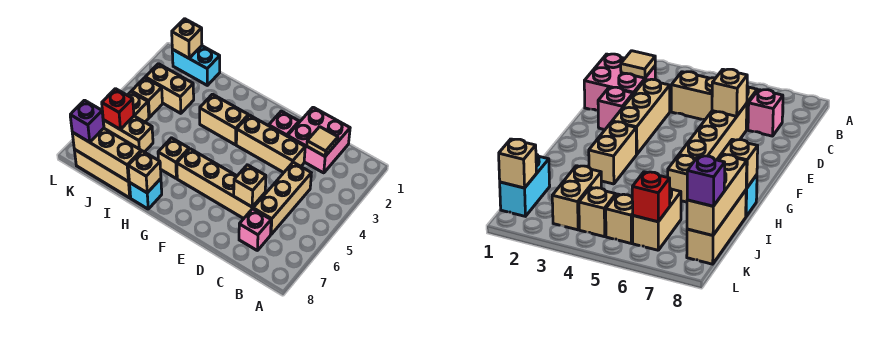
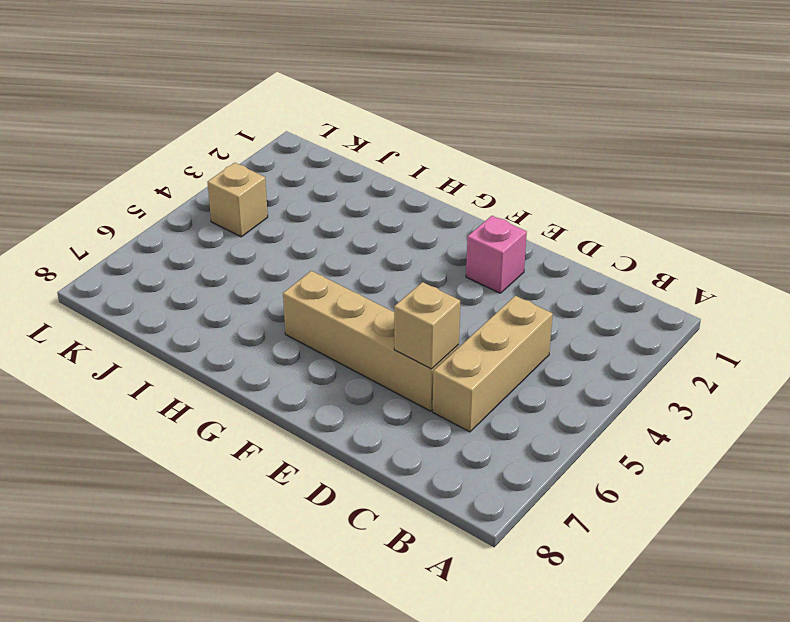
none -> pink brick C1:D2 level 1
none -> pink brick C7 level 1
none -> tan brick D3:F3 level 1

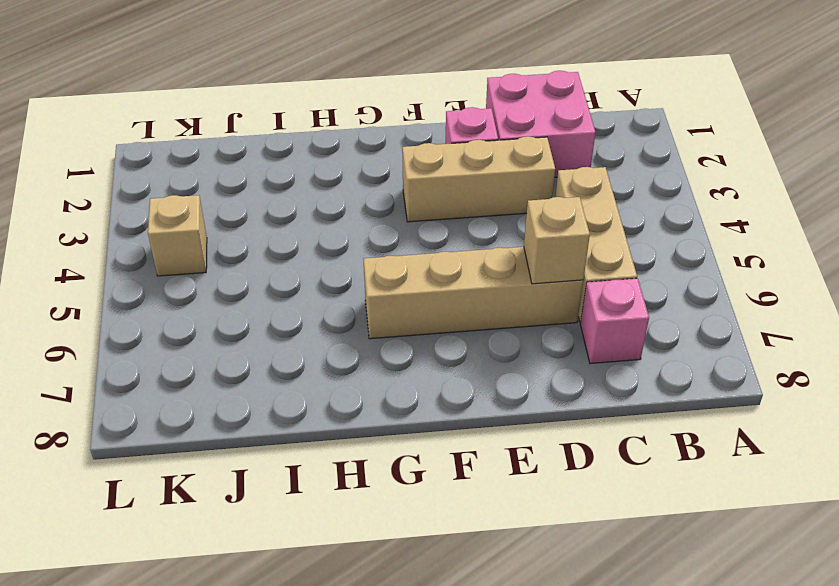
none -> tan brick G3:H3 level 1
none -> tan brick H6 level 1
none -> cyan brick H8 level 1

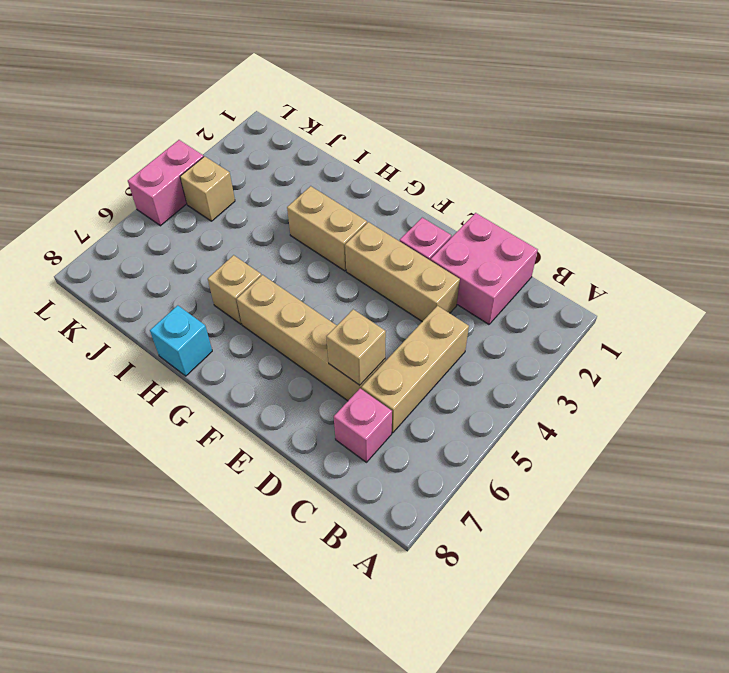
pink brick L4:L5 level 1 -> none
none -> tan brick I8:K8 level 1
none -> cyan brick J1:K1 level 1
none -> tan brick J3:K3 level 1

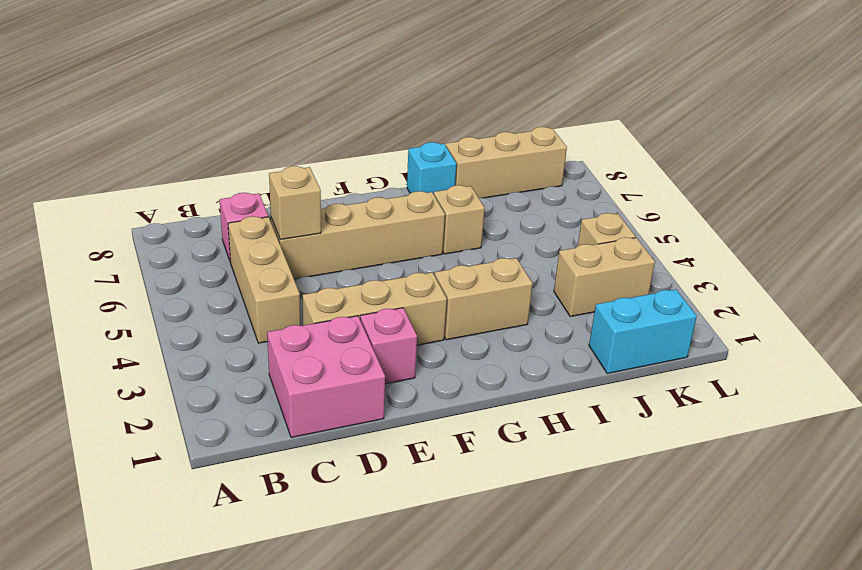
none -> tan brick J6:K6 level 1
none -> tan brick K5 level 1
none -> tan tile C2 level 2

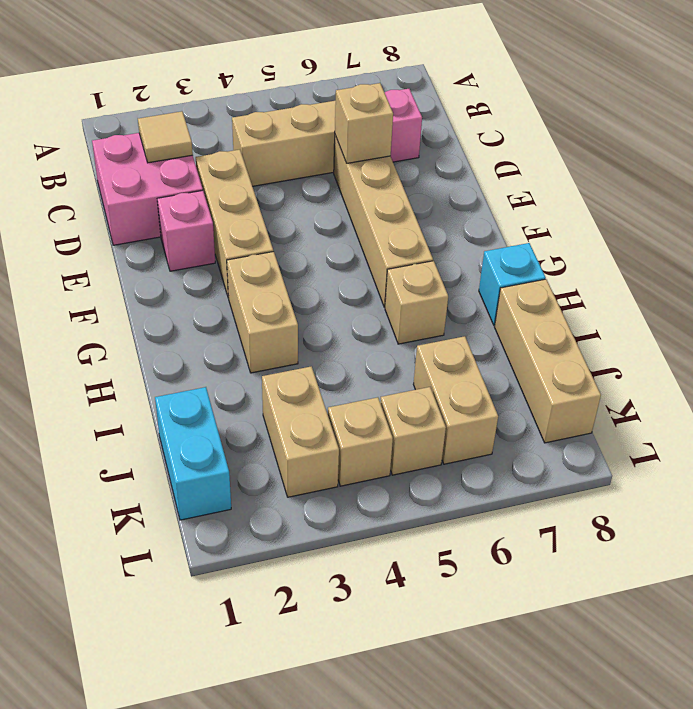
none -> tan brick H8 level 2
none -> tan brick I8:K8 level 2
none -> tan brick K1 level 2

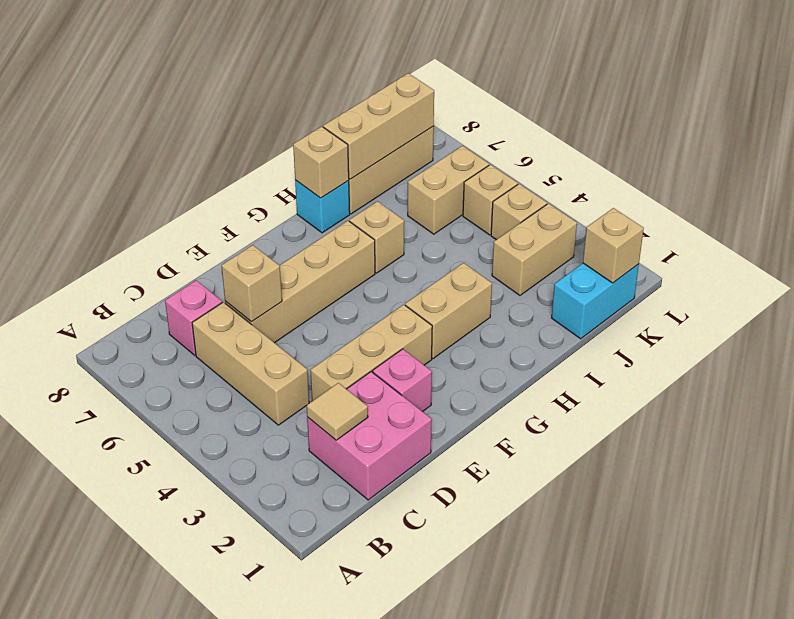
none -> red brick K6 level 2
none -> purple brick K8 level 3

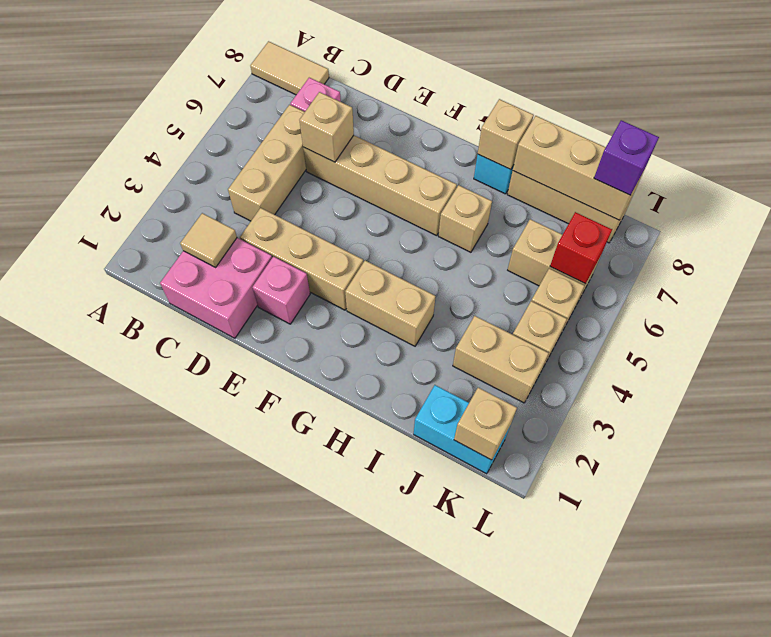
tan tile A8:B8 level 1 -> none

